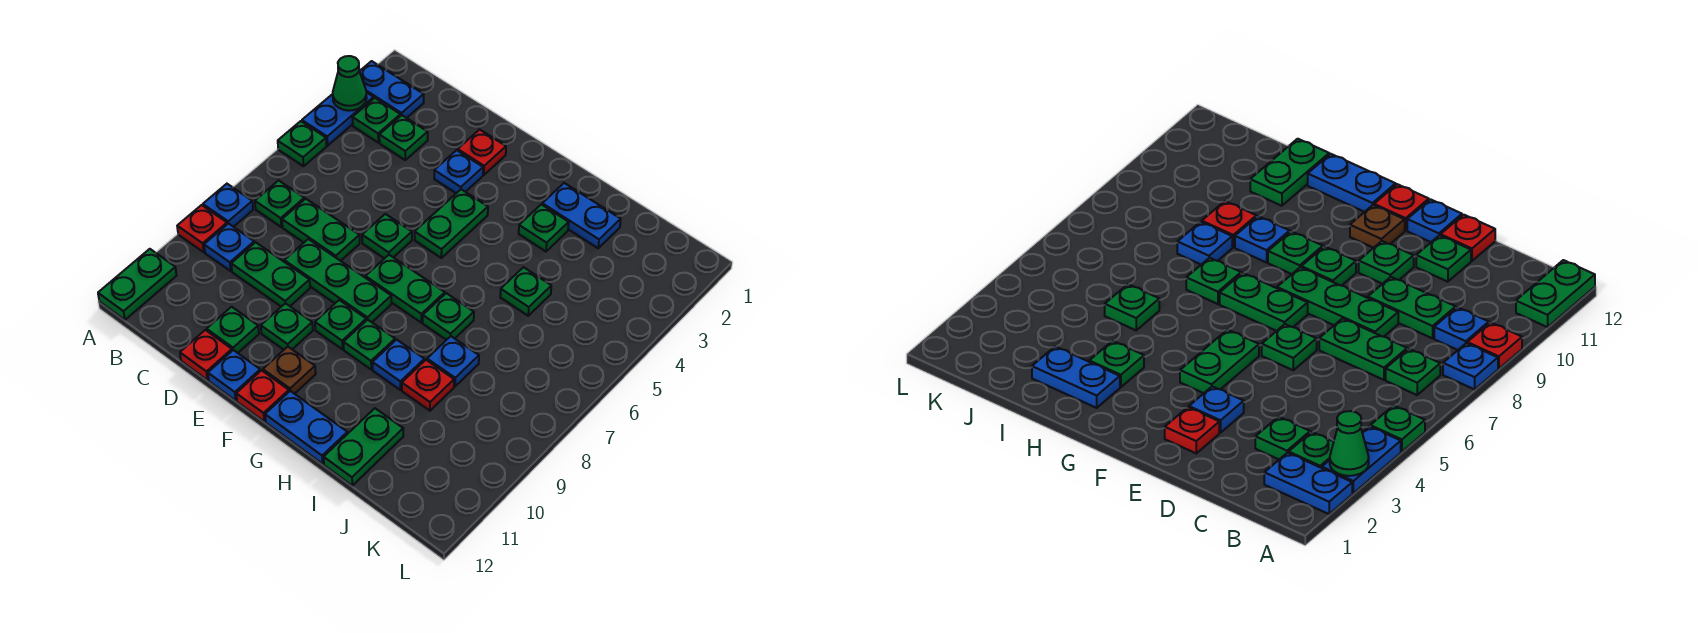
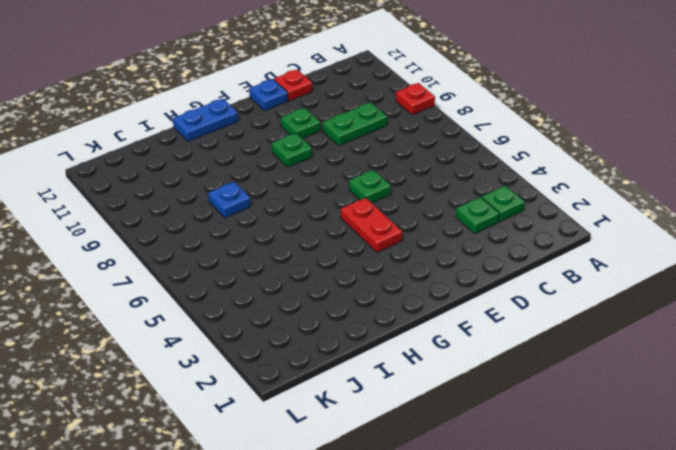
red plate F4:F5 level 1 -> green plate F4:F5 level 1
none -> blue plate A2:B2 level 1
none -> blue plate A3:A4 level 1
none -> green plate A5 level 1
none -> blue plate A8 level 1

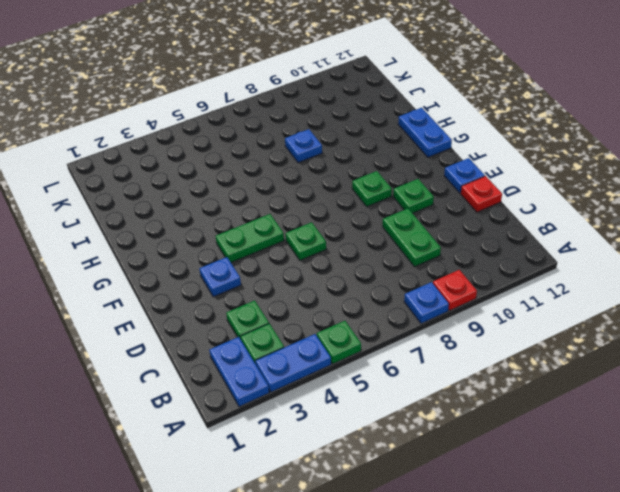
none -> green plate A11:A12 level 1
none -> green plate B7 level 1
none -> blue plate B9 level 1
none -> green plate C7:D7 level 1

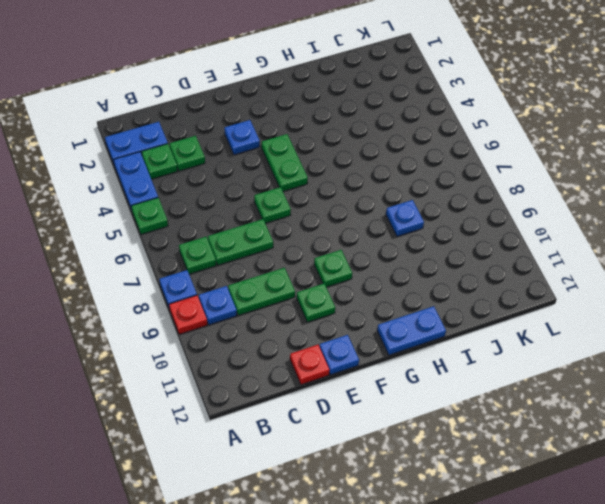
none -> green plate A11:A12 level 1
none -> green plate D8:F8 level 1
none -> green plate D11 level 1
none -> red plate E2 level 1

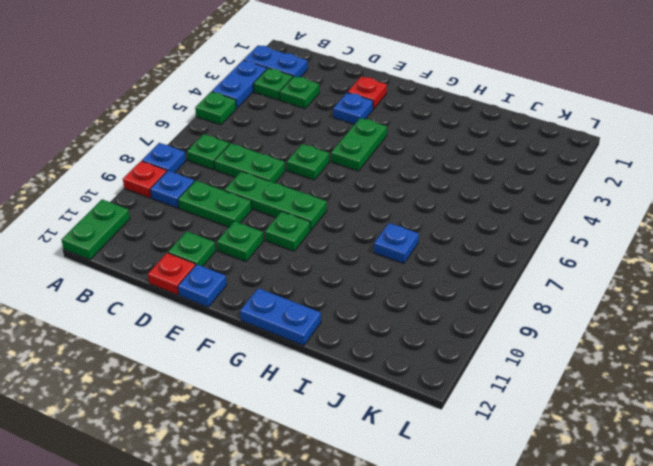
none -> green plate F7:G7 level 1
none -> brown plate F11 level 1
none -> red plate F12 level 1
none -> green plate G9 level 1

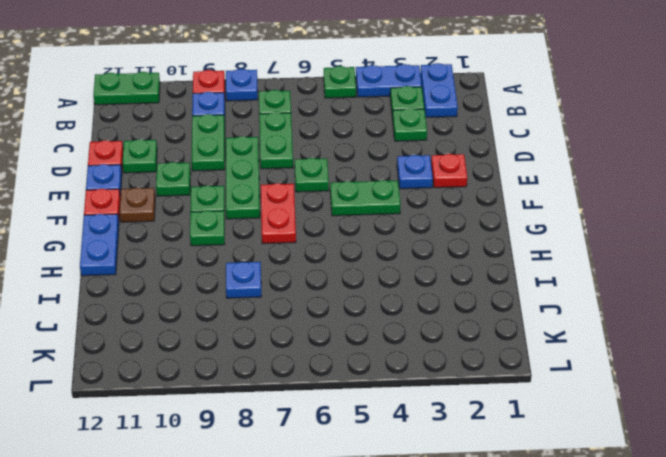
red plate F7:G7 level 1 -> green plate F7:G7 level 1
none -> blue plate H2:I2 level 1
none -> green plate H3 level 1
none -> green plate H7 level 1
none -> blue plate H9 level 1

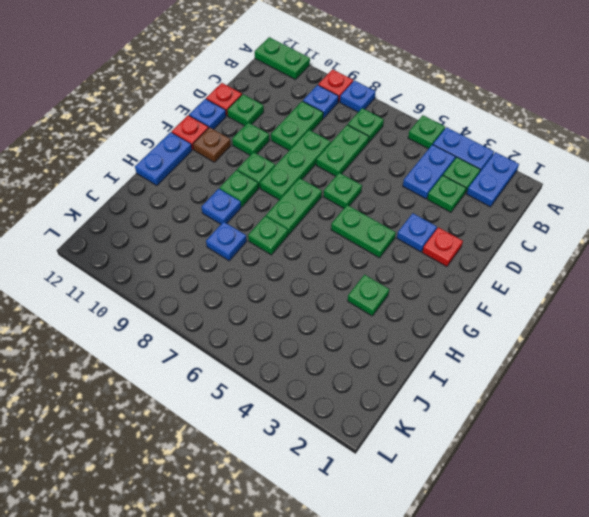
blue plate B4:C4 level 1 -> blue plate H2:I2 level 1
none -> green plate I5 level 1
none -> red plate I9 level 1
none -> green plate I11:I12 level 1
none -> green cone A3 level 2

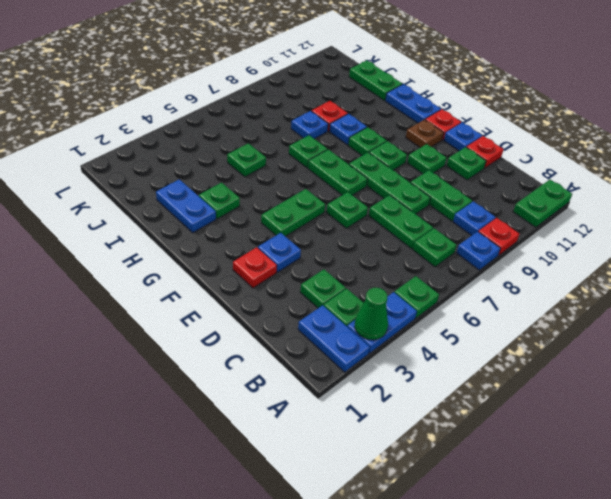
green plate I12:J12 level 1 -> green plate I11:I12 level 1

